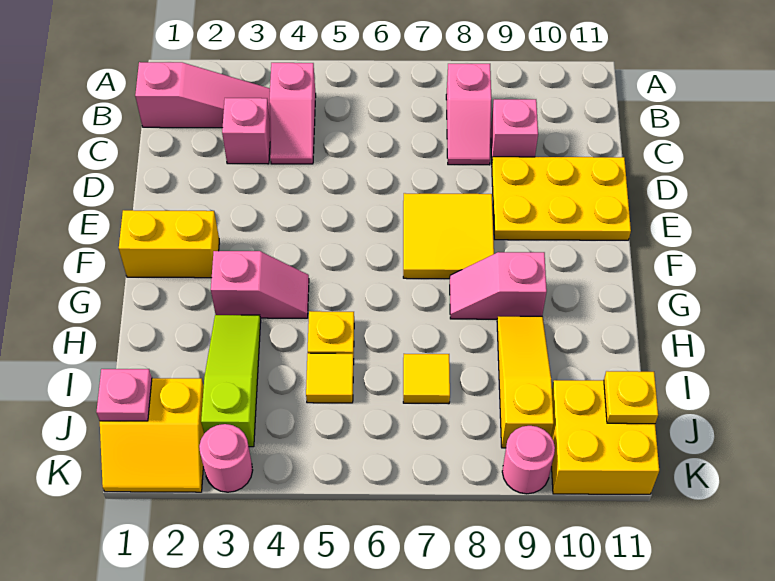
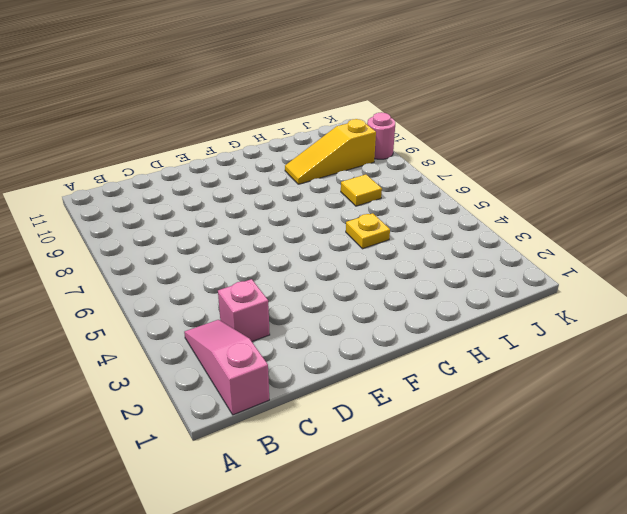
none -> pink slope B4:C4 level 1 top B
none -> pink slope B8:C8 level 1 top B
none -> pink brick C9 level 1

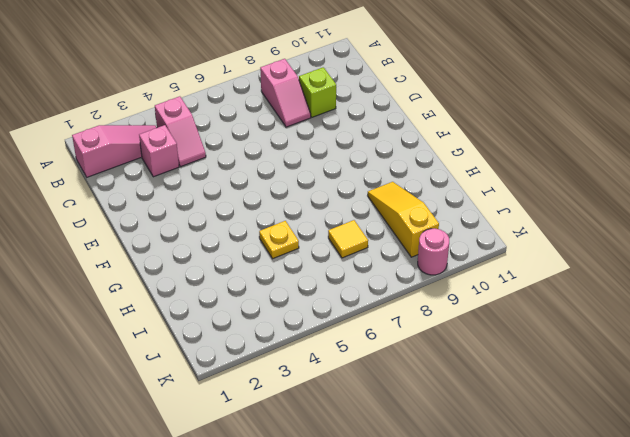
lime brick C9 level 1 -> pink brick C9 level 1
none -> yellow plate D9:E11 level 1
none -> yellow tile E7:F8 level 1
none -> yellow brick F1:F2 level 1

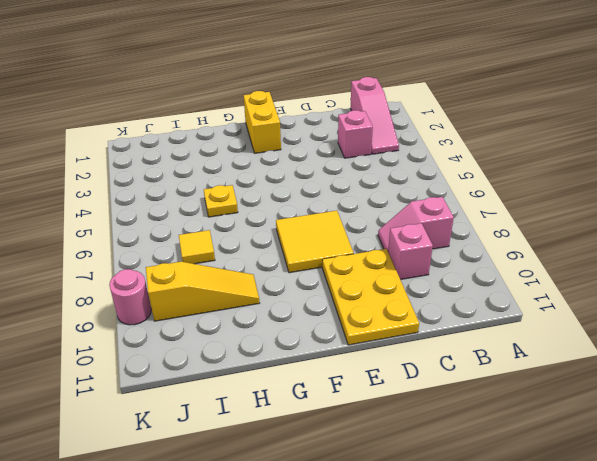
none -> pink slope B4:C4 level 1 top B
none -> pink slope G3:G4 level 1 top 3
none -> pink slope G8:G9 level 1 top 9

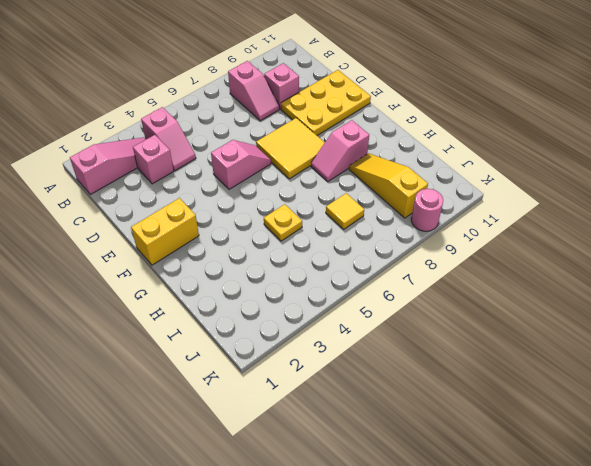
pink slope E5:E6 level 1 top 5 -> pink slope G3:G4 level 1 top 3
none -> lime slope H3:J3 level 1 top J
none -> yellow tile I5 level 1
none -> yellow slope J1:K2 level 1 top J

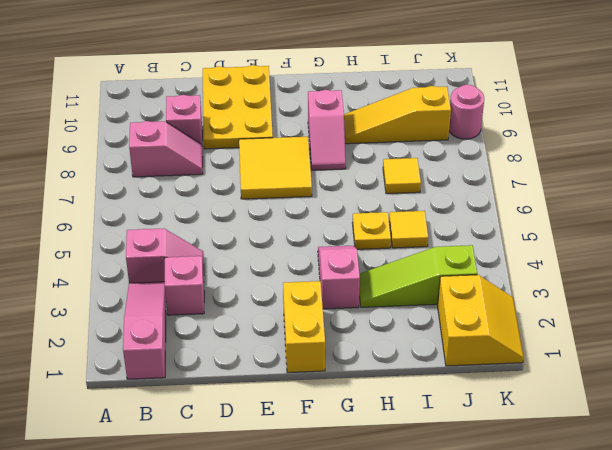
none -> yellow brick J10:K11 level 1
none -> pink round brick K3 level 1
none -> pink plate J1 level 2

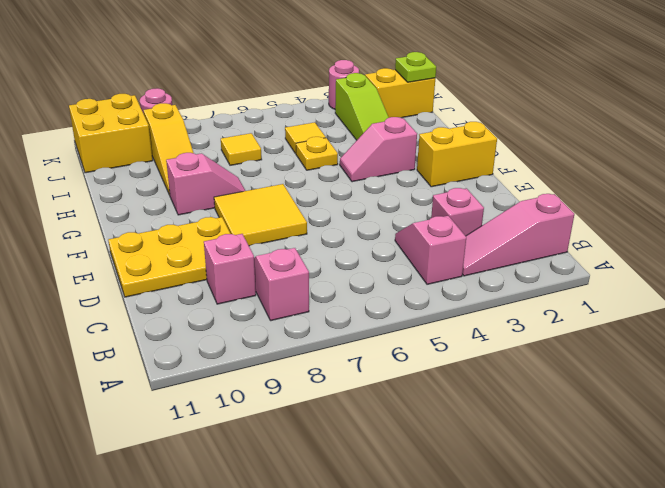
lime plate J1 level 2 -> pink plate J1 level 2
none -> yellow plate J11 level 2

